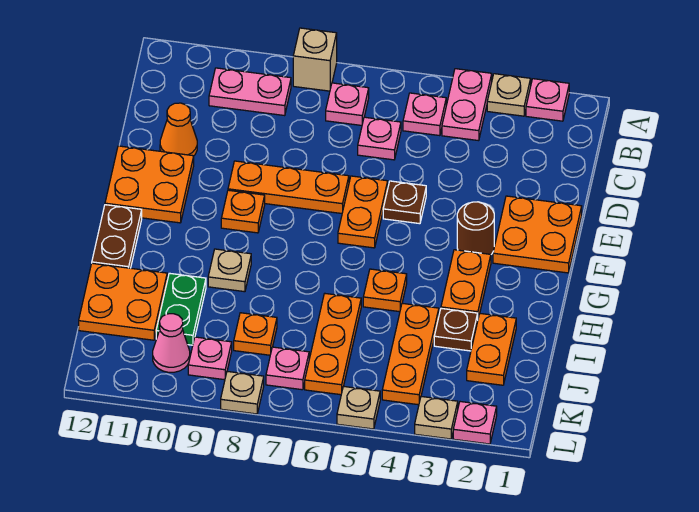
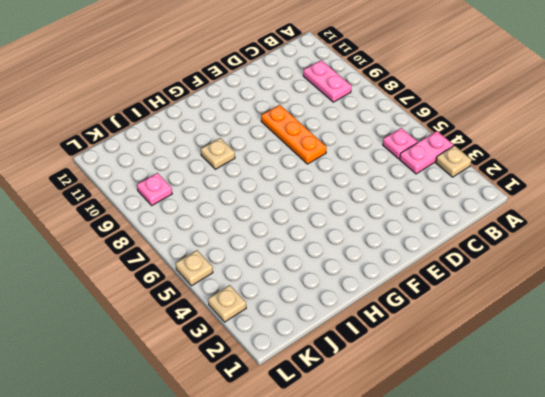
none -> pink plate A2 level 1
none -> tan brick A8 level 1
none -> pink plate B7 level 1
none -> pink plate C6 level 1

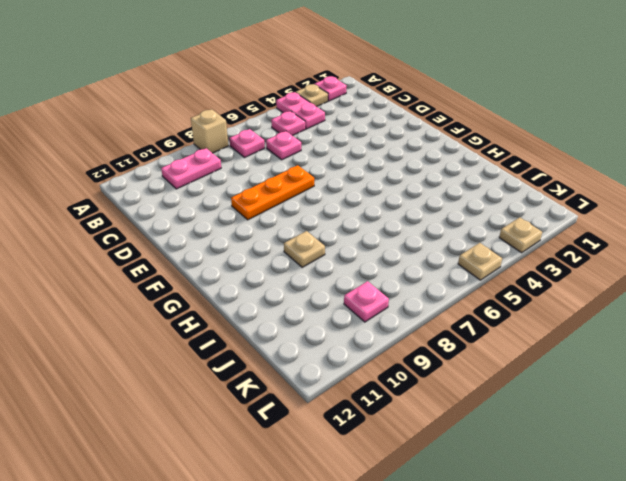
none -> orange cone D11 level 1
none -> orange plate E1:F2 level 1
none -> brown plate E5 level 1
none -> orange plate E6:F6 level 1

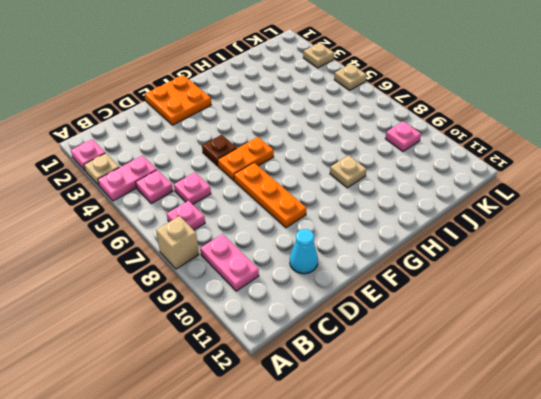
cyan cone D11 level 1 -> orange cone D11 level 1
none -> orange plate E11:F12 level 1
none -> brown round brick F3 level 1
none -> orange plate F9 level 1
none -> orange plate G3:H3 level 1

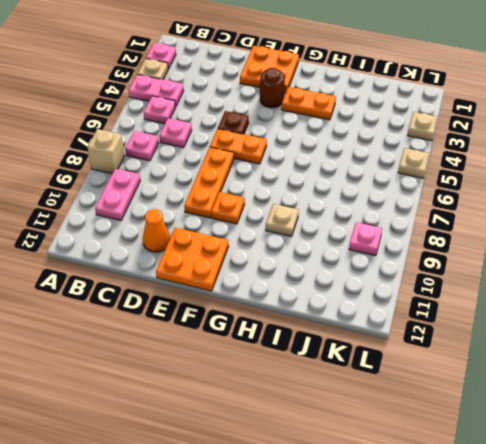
none -> brown plate G12:H12 level 1
none -> orange plate H5 level 1
none -> orange plate I2:J2 level 1
none -> brown plate I3 level 1

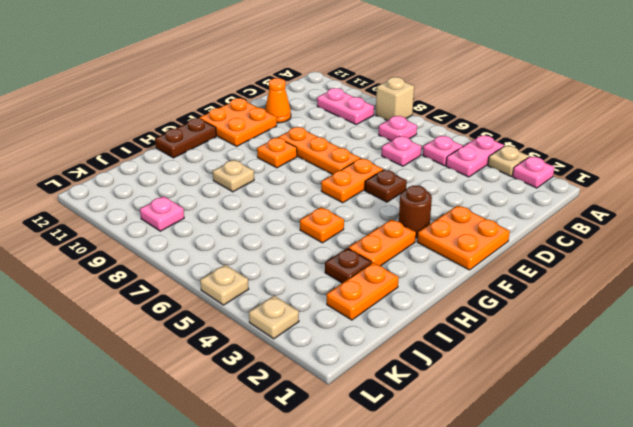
none -> orange plate I4:K4 level 1
none -> orange plate I6:K6 level 1
none -> green plate I10:J10 level 1
none -> orange plate I11:J12 level 1

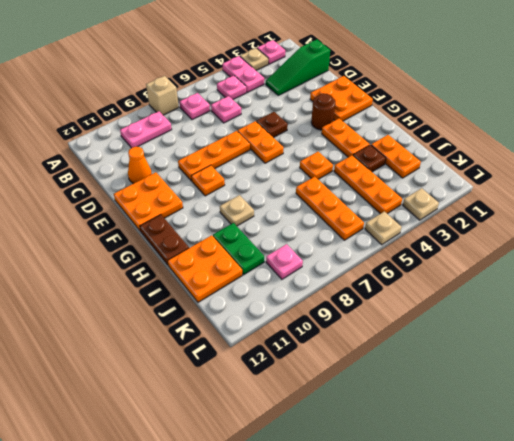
green slope C1:C3 level 1 top 1 -> none
none -> orange plate J8 level 1
none -> pink plate K7 level 1
none -> pink cone K10 level 1
none -> pink plate L2 level 1

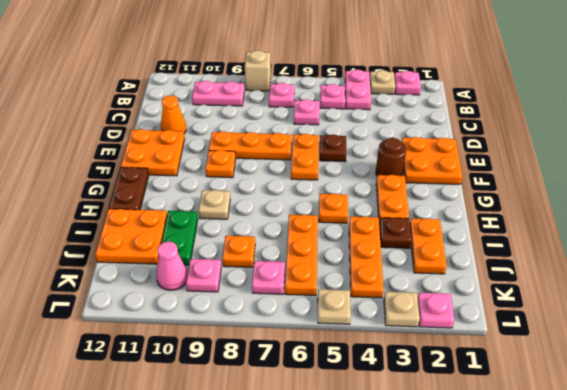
none -> tan plate L8 level 1

